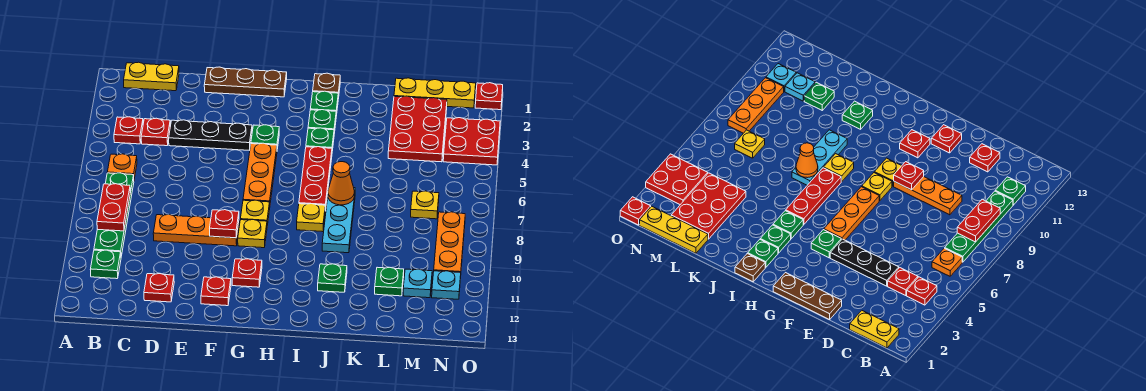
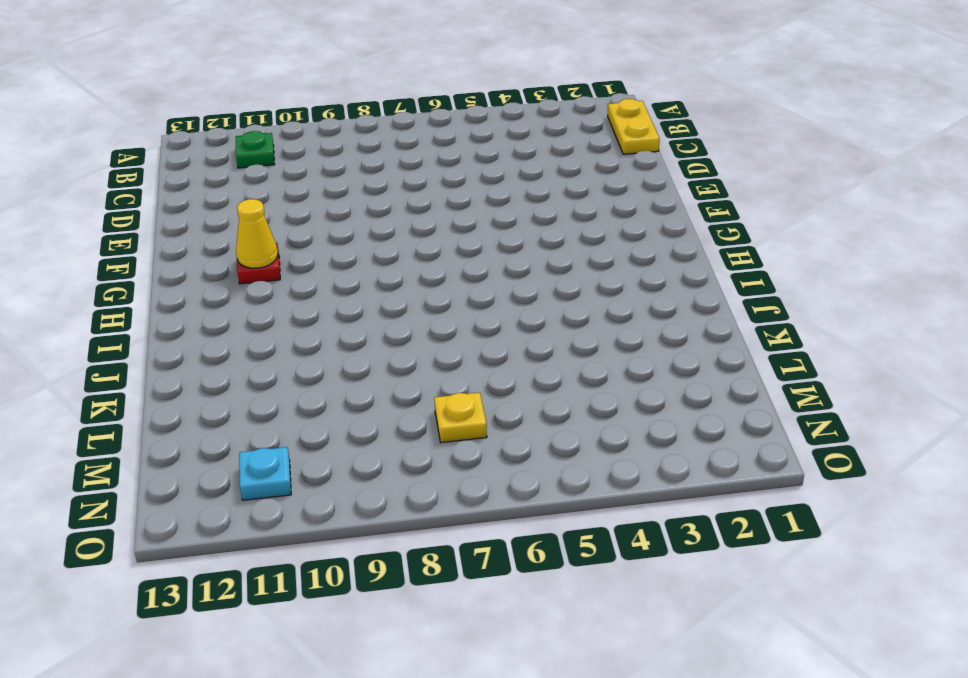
yellow cone G11 level 2 -> none
none -> red plate B4 level 1
none -> orange plate B6 level 1
none -> green plate B7:B10 level 1
none -> red plate C4 level 1

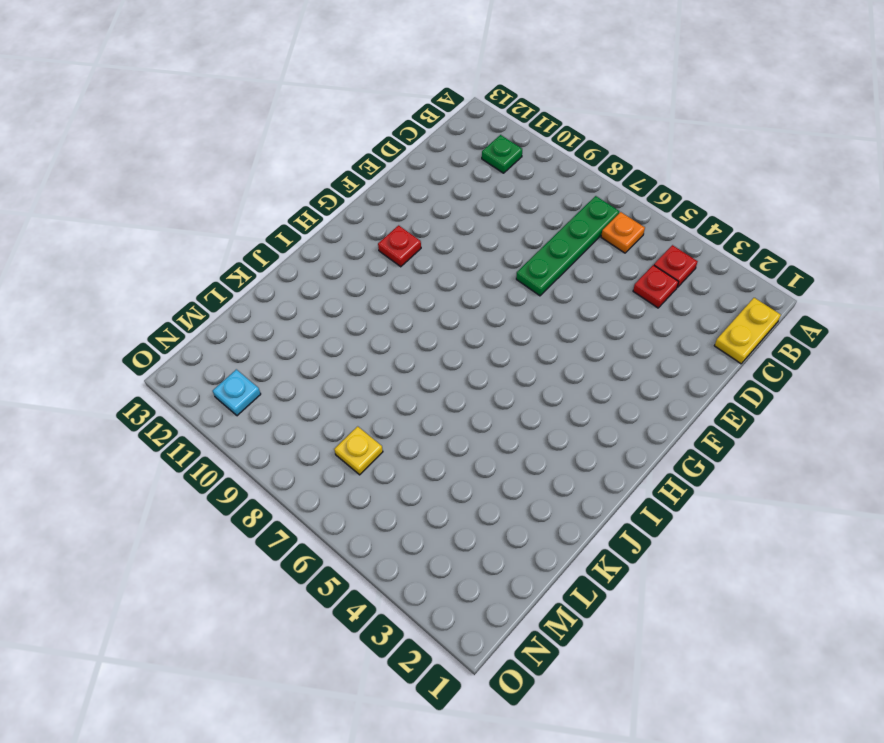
green plate B7:E7 level 1 -> green plate B7:B10 level 1
none -> black plate D4:F4 level 1
none -> orange plate D9:F9 level 1
none -> red plate D12 level 1
none -> brown plate E1:G1 level 1

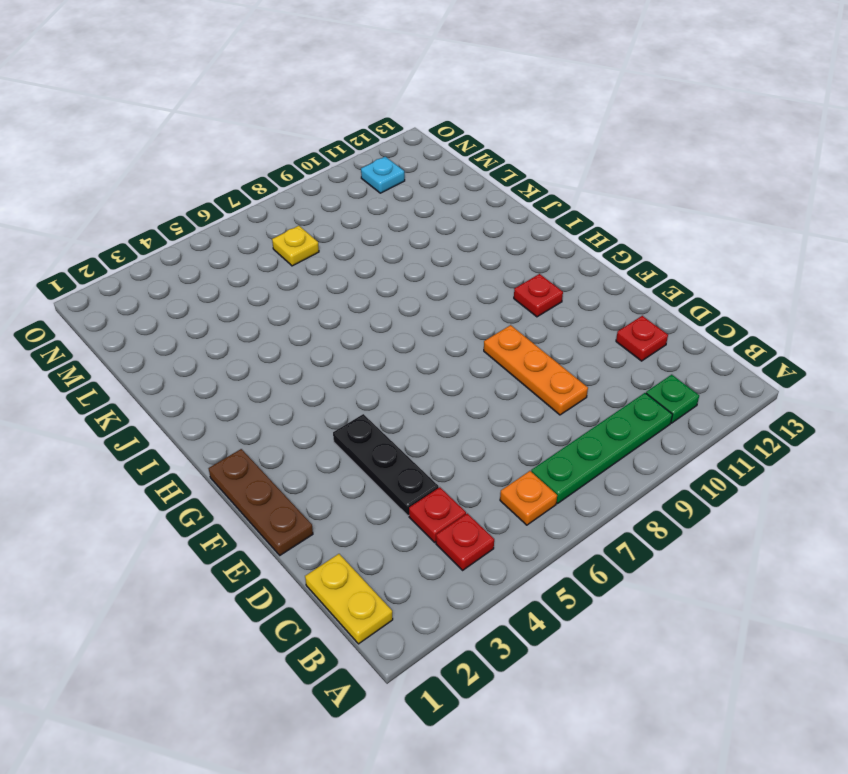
none -> red plate F12 level 1
none -> green plate G4 level 1
none -> orange plate G5:G7 level 1
none -> yellow plate G8 level 1

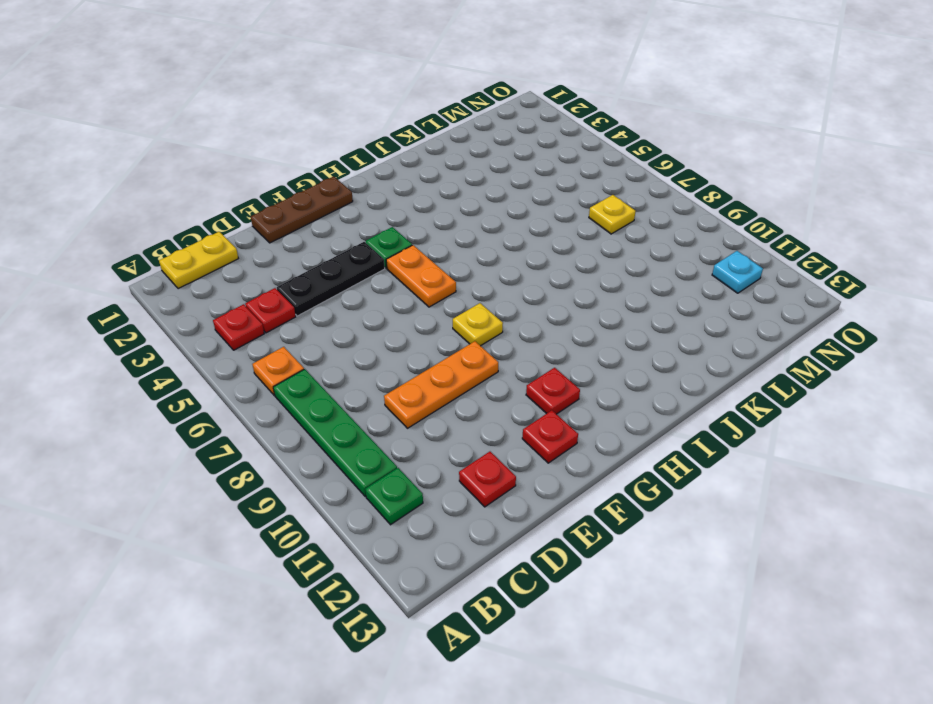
orange plate G5:G6 level 1 -> orange plate G5:G7 level 1
none -> yellow plate G9 level 1
none -> brown plate I1 level 1
none -> green plate I2 level 1
none -> green plate I3 level 1

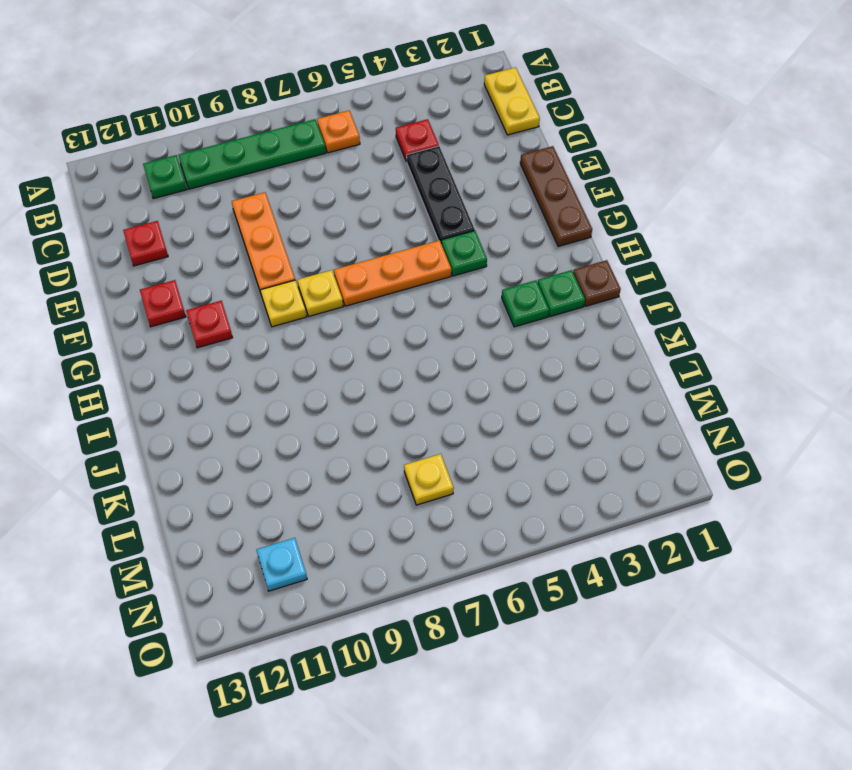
none -> red plate B4 level 1
none -> green plate I4 level 1
none -> red plate I5:I7 level 1
none -> yellow plate I8 level 1

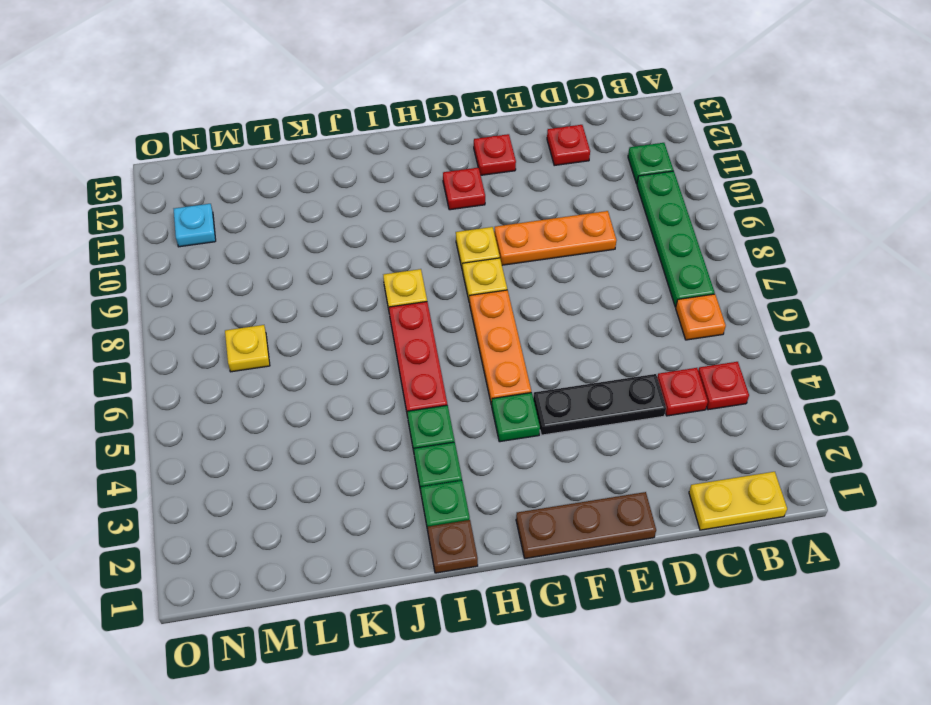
none -> cyan plate J7:J9 level 1
none -> green plate J11 level 1
none -> yellow plate L1:N1 level 1
none -> red plate L2:M4 level 1

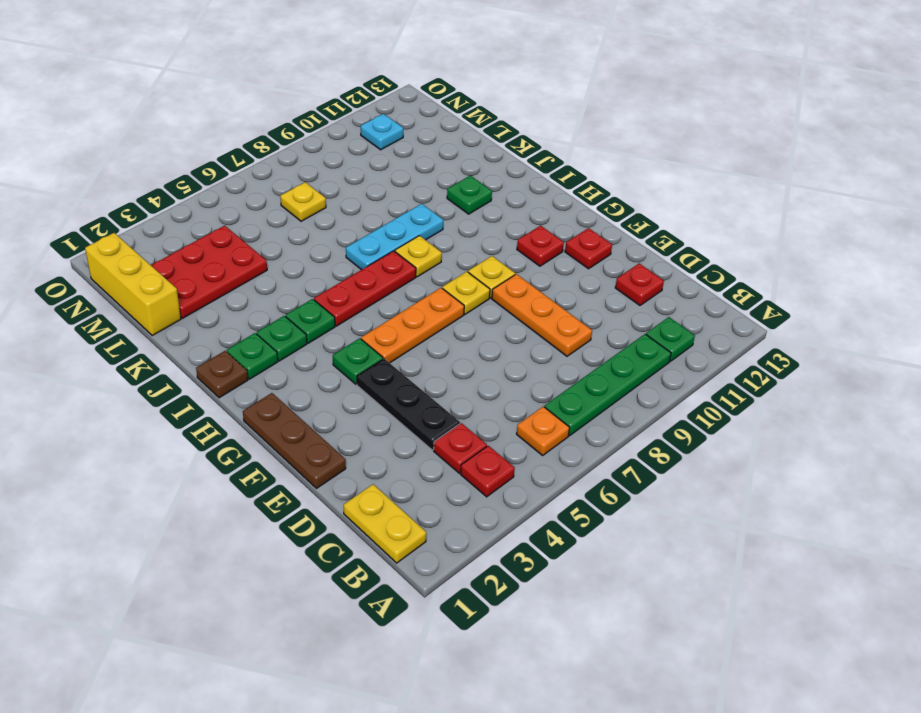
yellow brick L1:N1 level 1 -> yellow plate L1:N1 level 1
none -> green plate L11 level 1
none -> cyan plate M11 level 1
none -> red plate N3:O4 level 1
none -> orange plate N8:N10 level 1

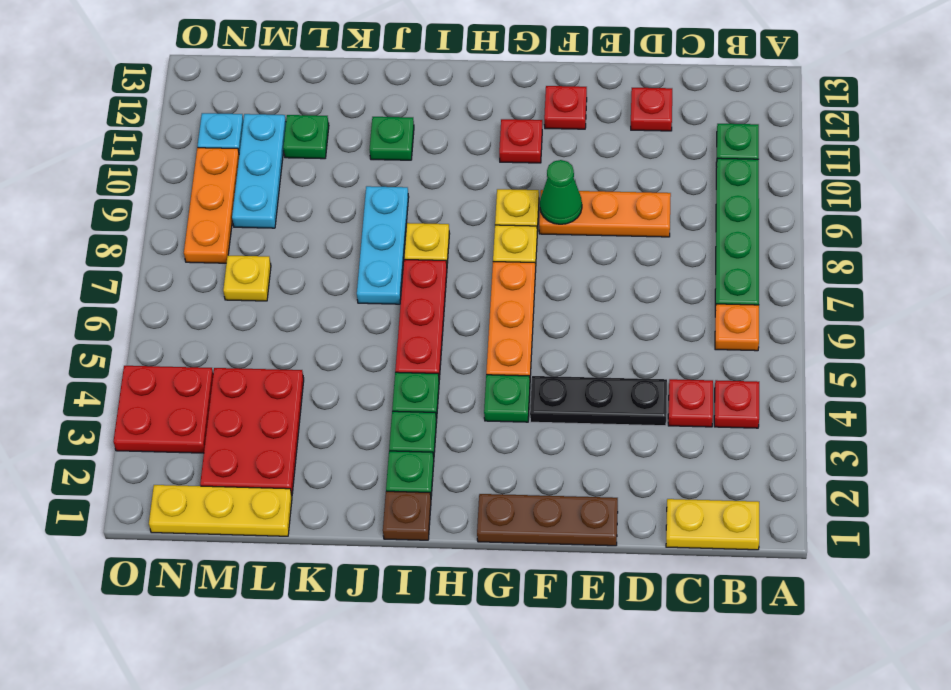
green cone F9 level 2 -> red plate F9 level 2
cyan plate M9:M11 level 1 -> cyan plate M11 level 1
none -> red plate O1 level 1
none -> red plate B8:B9 level 2
none -> orange cone J7 level 2

